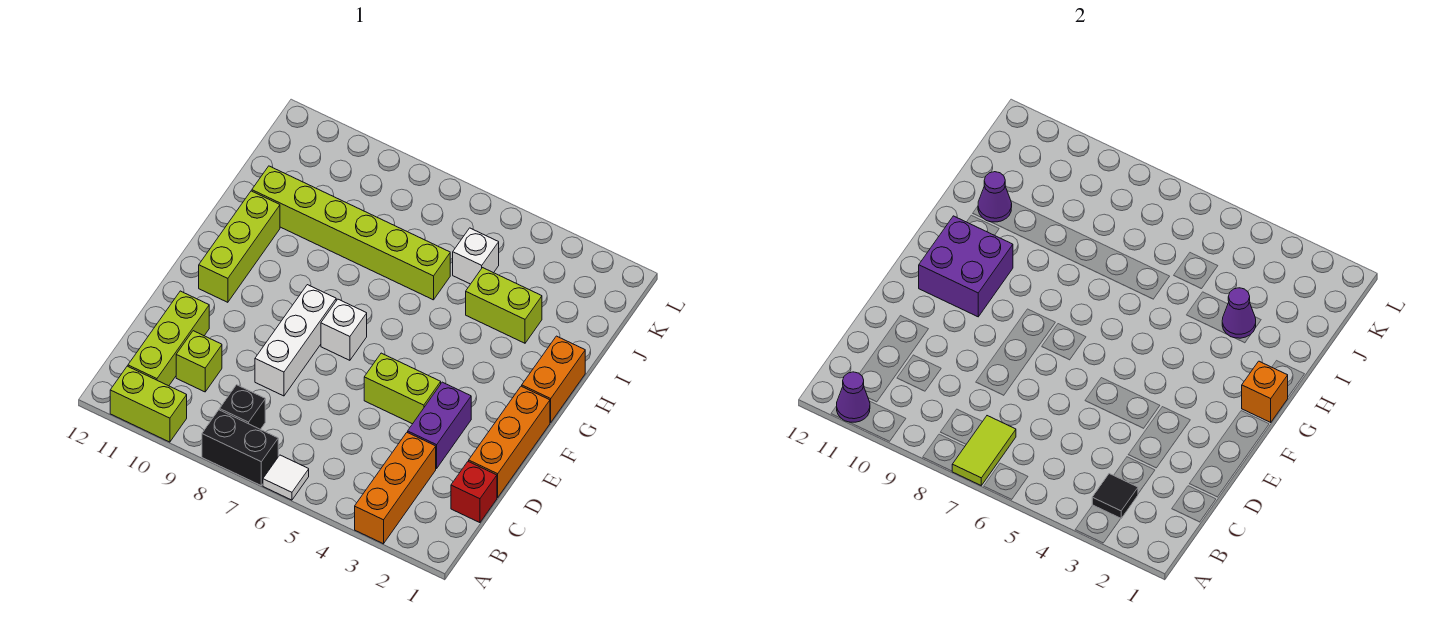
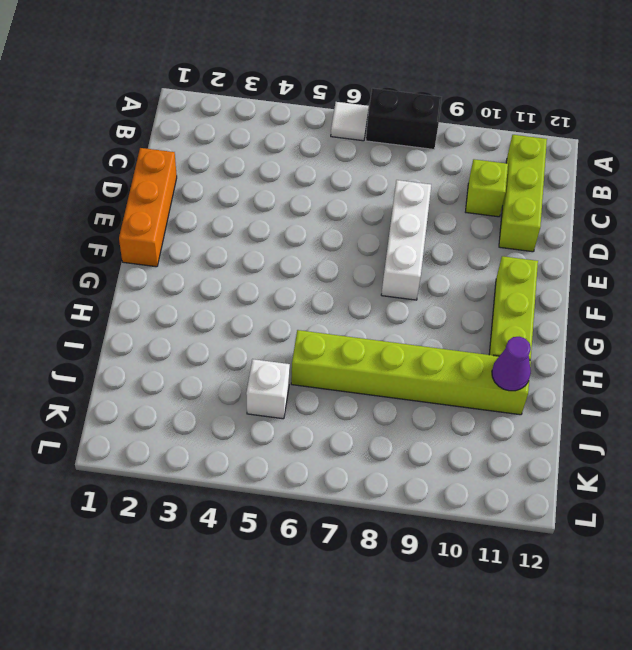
none -> orange brick A3:C3 level 1
none -> lime brick A10:A11 level 1
none -> black brick B8 level 1

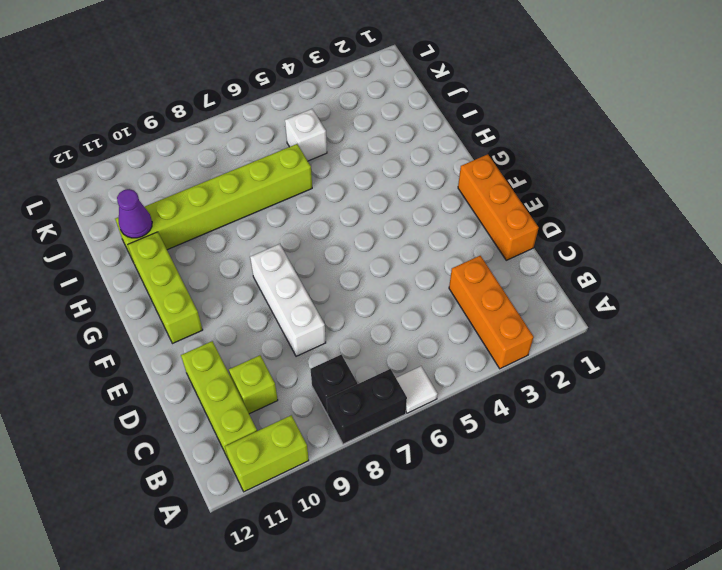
none -> red brick C1 level 1
none -> purple brick D3:E3 level 1
none -> lime brick E4:E5 level 1

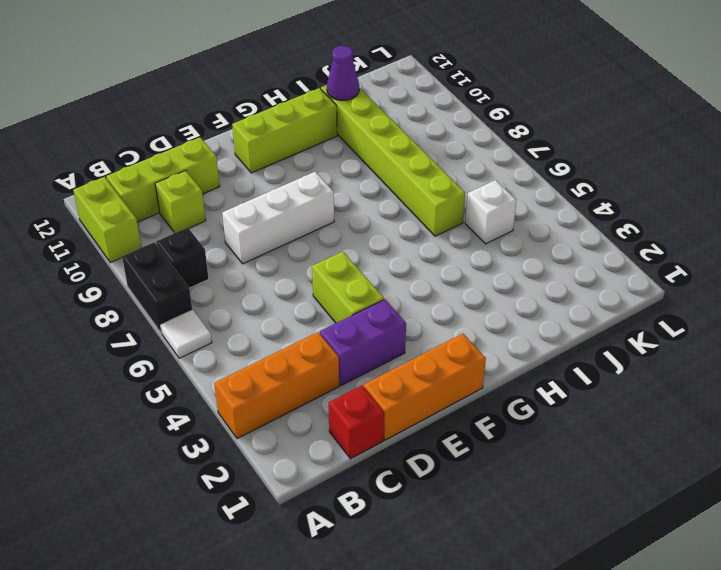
none -> white brick F7 level 1
none -> orange brick G1:H1 level 1
none -> lime brick I3:I4 level 1

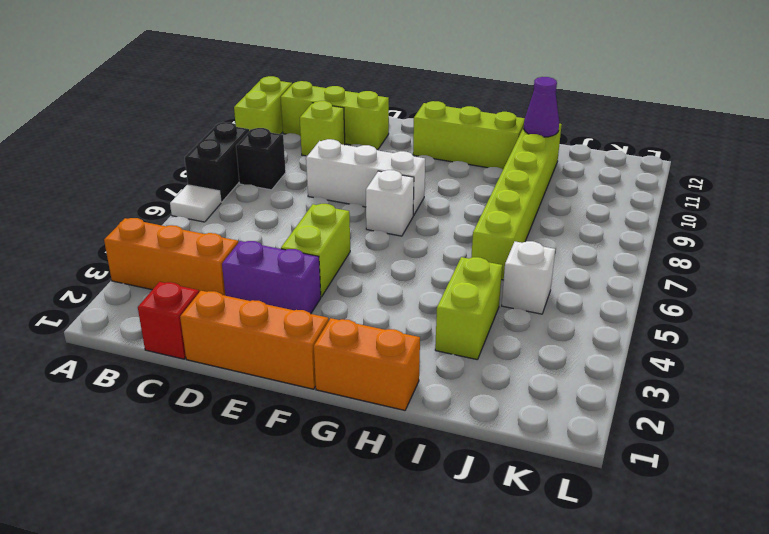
none -> lime tile A7:B7 level 2
none -> purple cone A11 level 2
none -> black tile B3 level 2

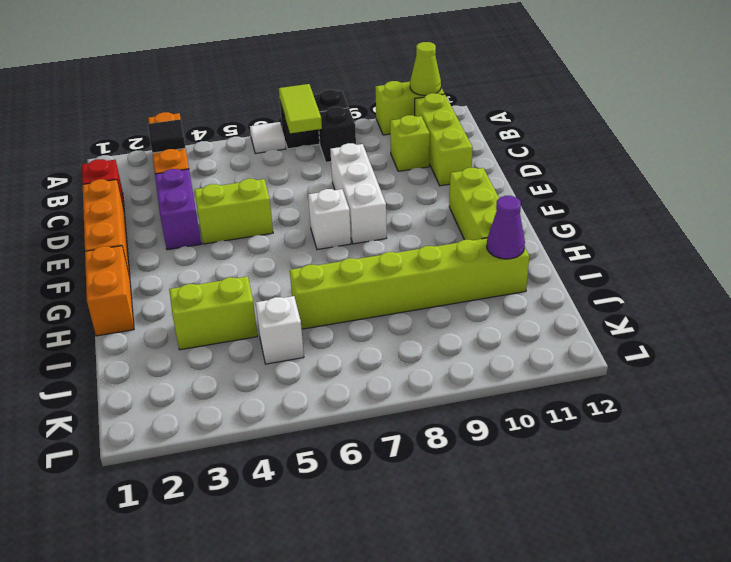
lime cone A11 level 2 -> purple cone A11 level 2
none -> purple brick F10:G11 level 2
none -> orange brick G1 level 2
none -> purple cone I3 level 2

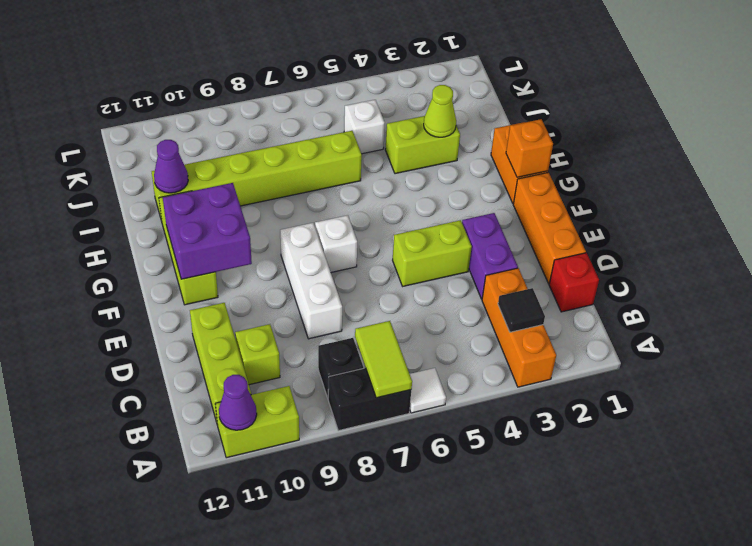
lime cone I3 level 2 -> purple cone I3 level 2

